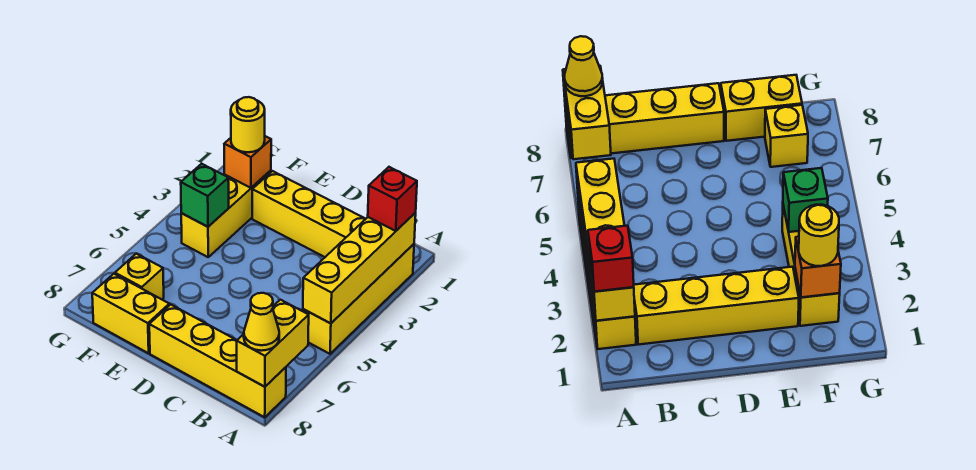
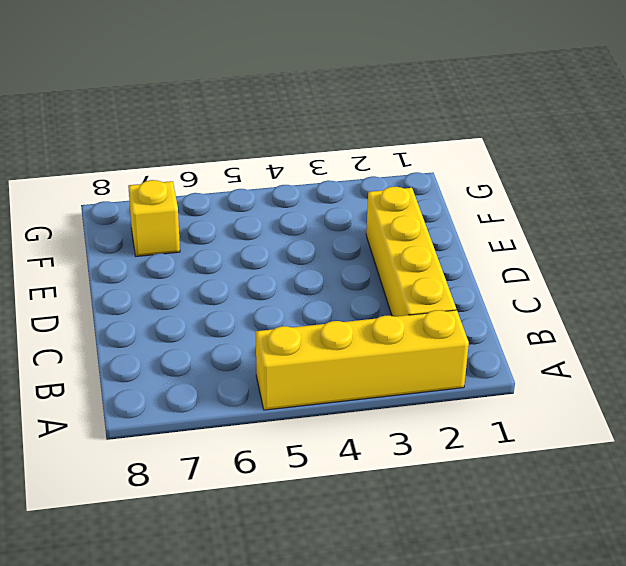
none -> yellow brick A8:D8 level 1
none -> yellow brick E8:F8 level 1
none -> yellow brick F2:F4 level 1

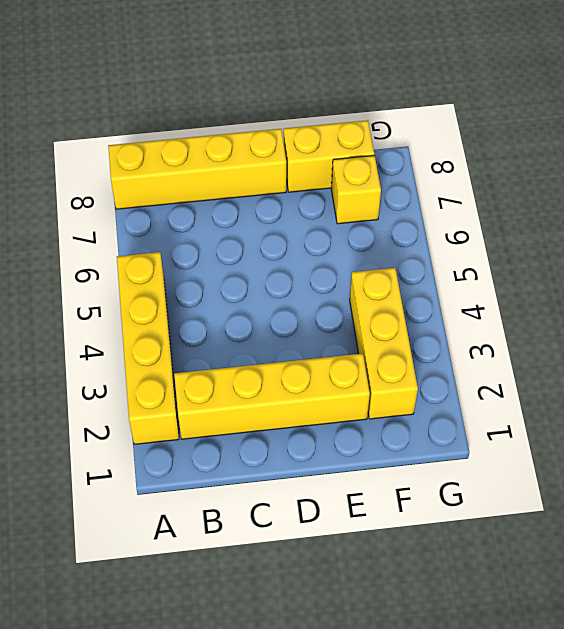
none -> yellow brick A2:A5 level 2
none -> yellow brick A7:A8 level 2
none -> orange brick F2 level 2

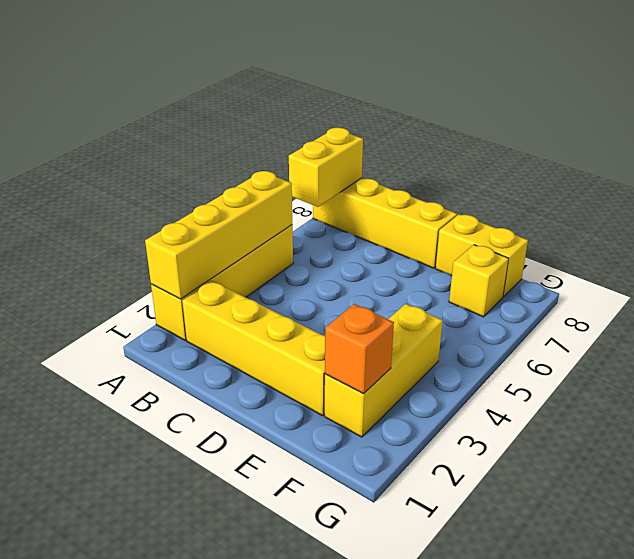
none -> green brick F4 level 2
none -> red brick A2 level 3
none -> yellow cone A8 level 3

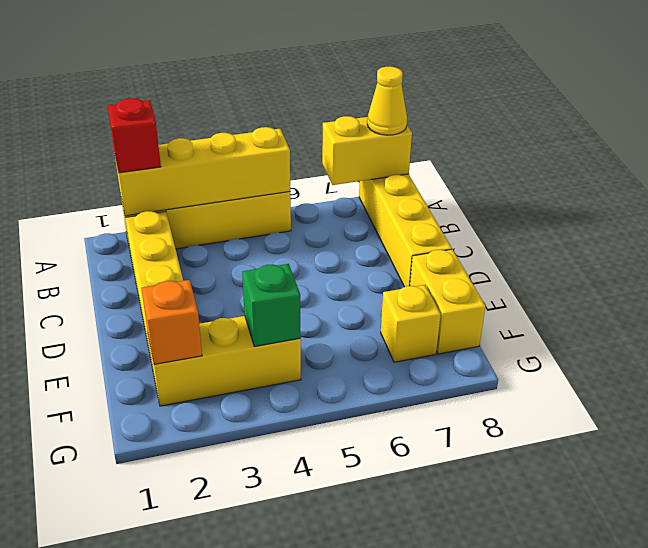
none -> yellow round brick F2 level 3

